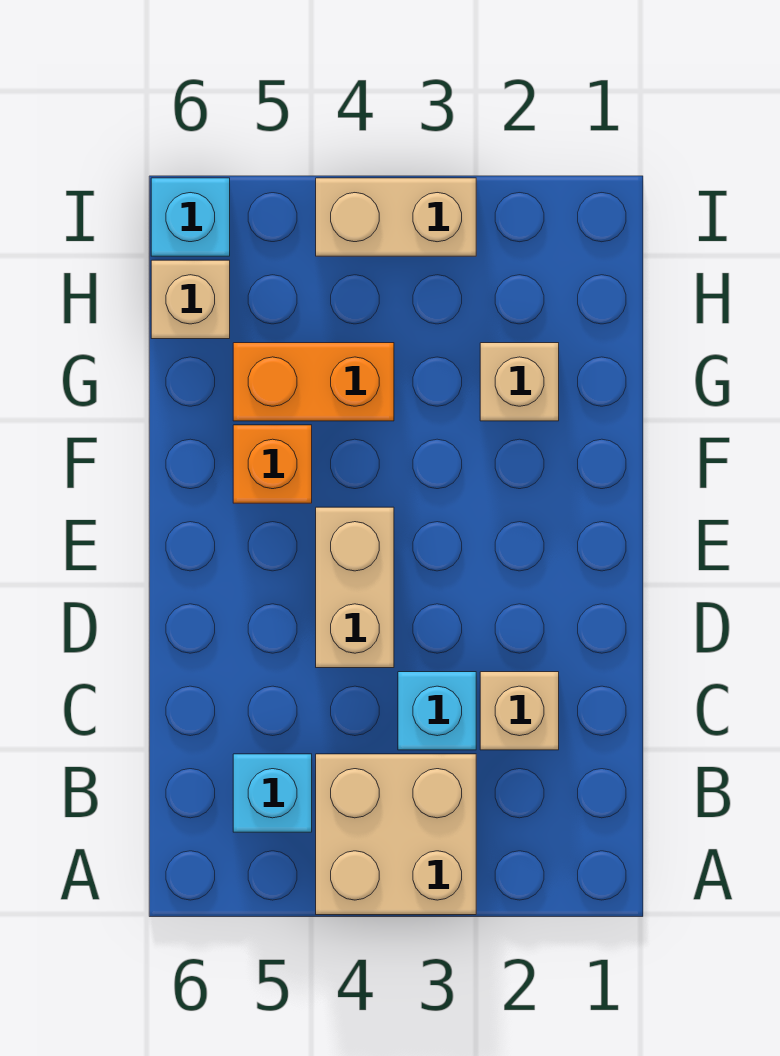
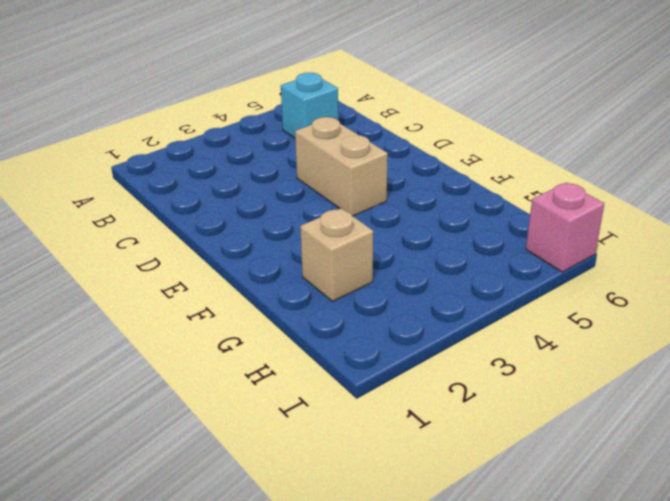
pink brick I6 level 1 -> cyan brick I6 level 1
none -> tan brick A3:B4 level 1
none -> tan brick C2 level 1

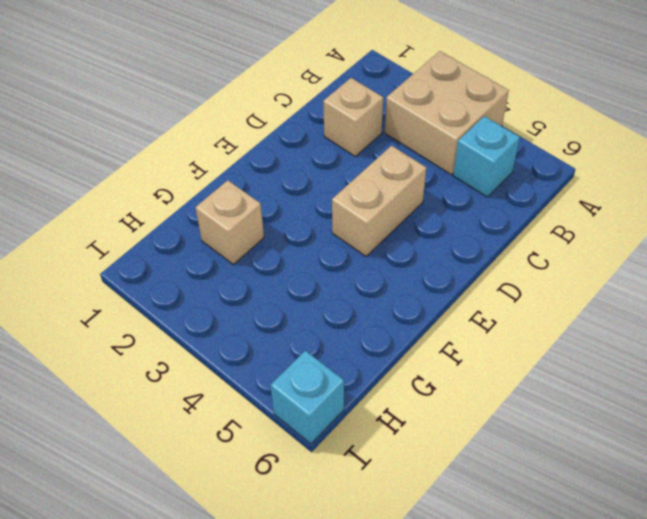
none -> cyan brick C3 level 1
none -> orange brick F5 level 1

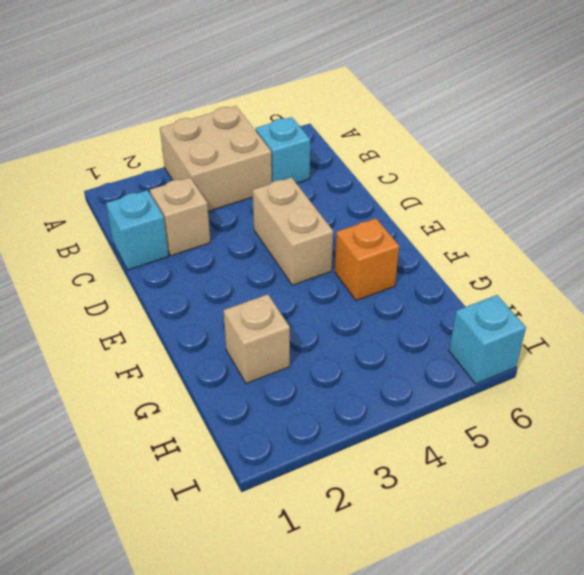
cyan brick C1 level 1 -> cyan brick C3 level 1
none -> orange brick G4:G5 level 1
none -> tan brick H6 level 1

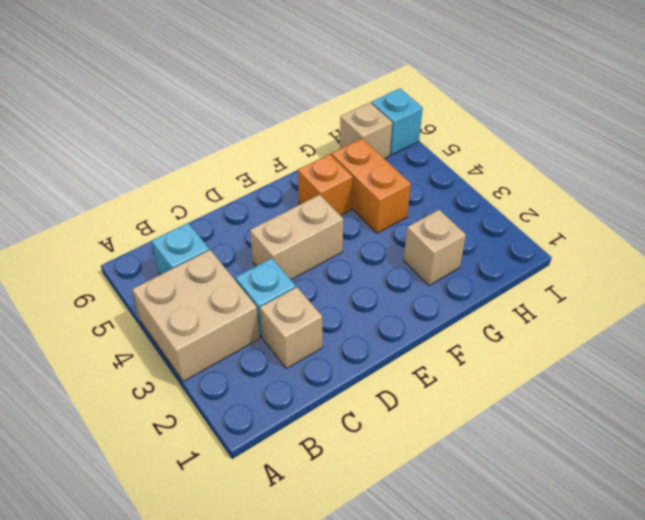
none -> tan brick I3:I4 level 1

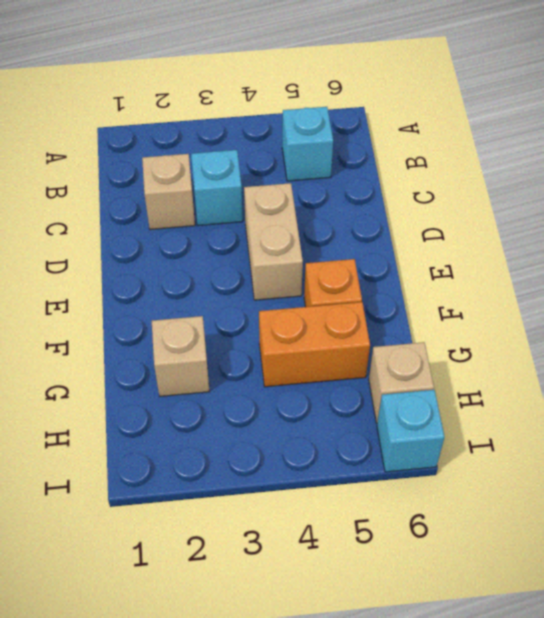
none -> tan brick A3:B4 level 1
none -> tan brick I3:I4 level 1

